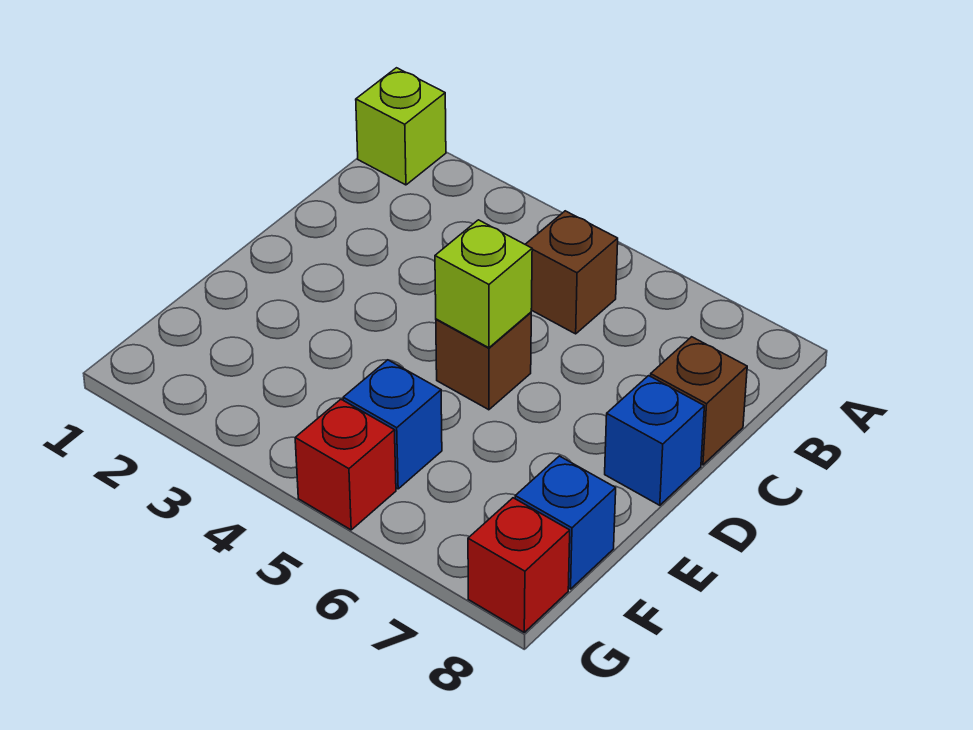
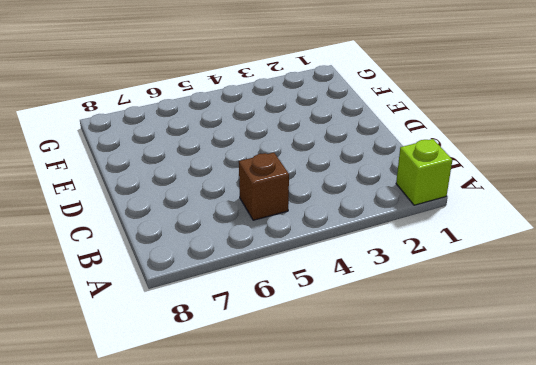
none -> brown brick C8 level 1
none -> brown brick D5 level 1

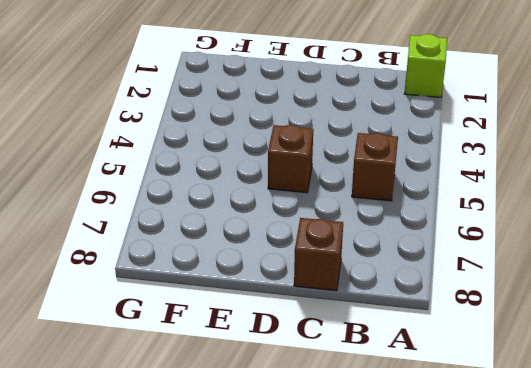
none -> blue brick D8 level 1
none -> blue brick F5 level 1

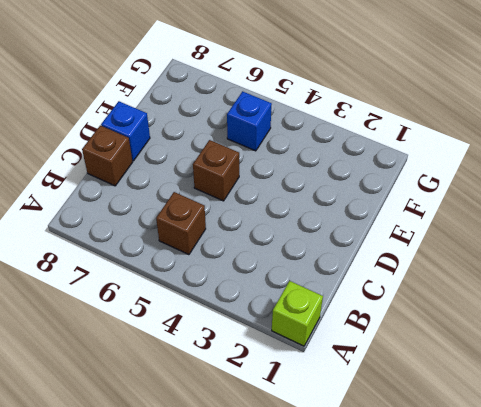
none -> blue brick F8 level 1
none -> red brick G5 level 1

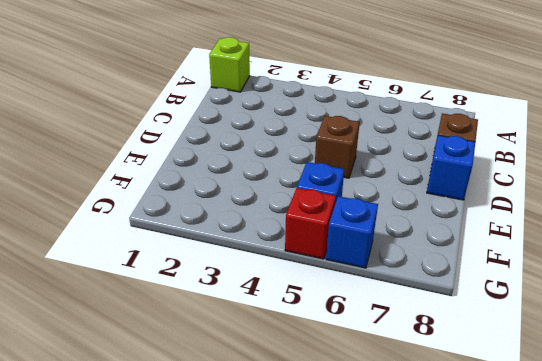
blue brick G6 level 1 -> blue brick F8 level 1
none -> brown brick B5 level 1
none -> red brick G8 level 1

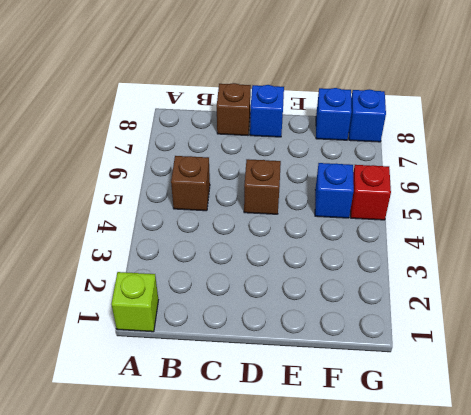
blue brick G8 level 1 -> red brick G8 level 1
none -> lime brick D5 level 2

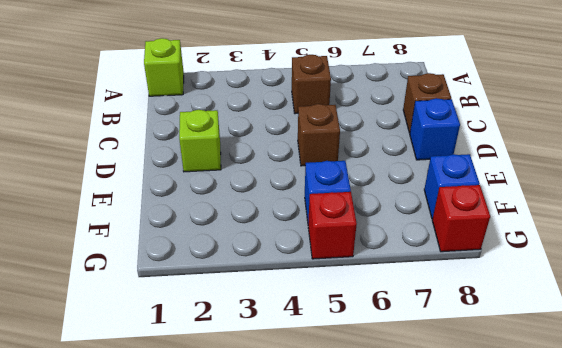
lime brick D2 level 1 -> lime brick D5 level 2

